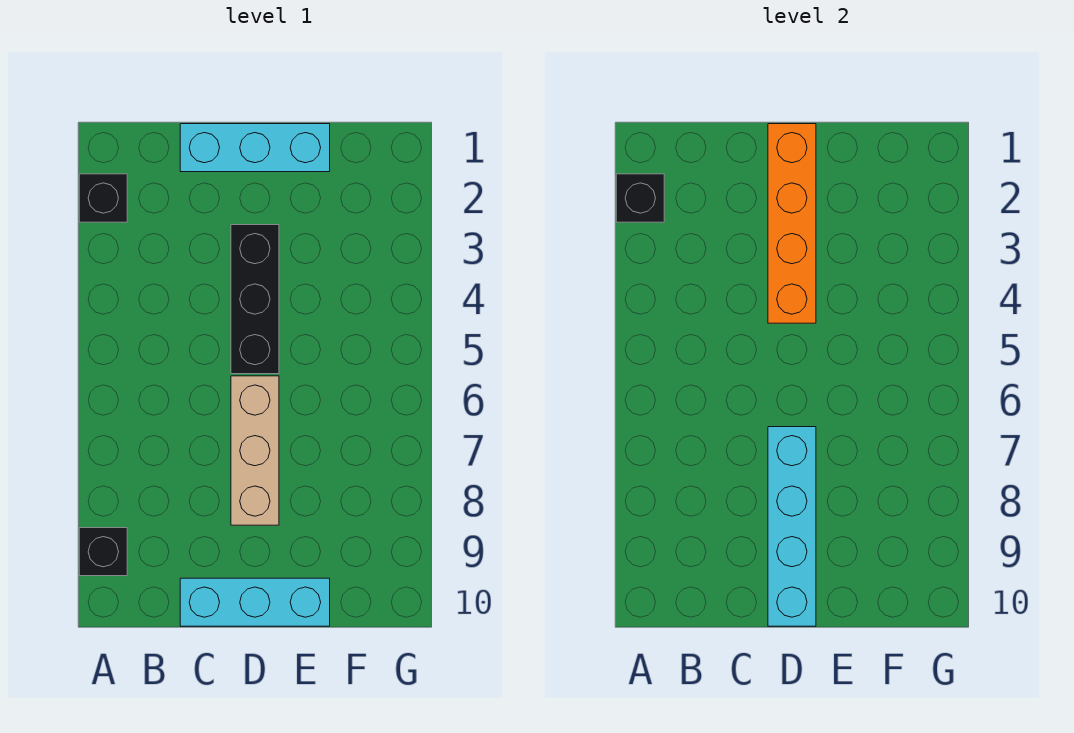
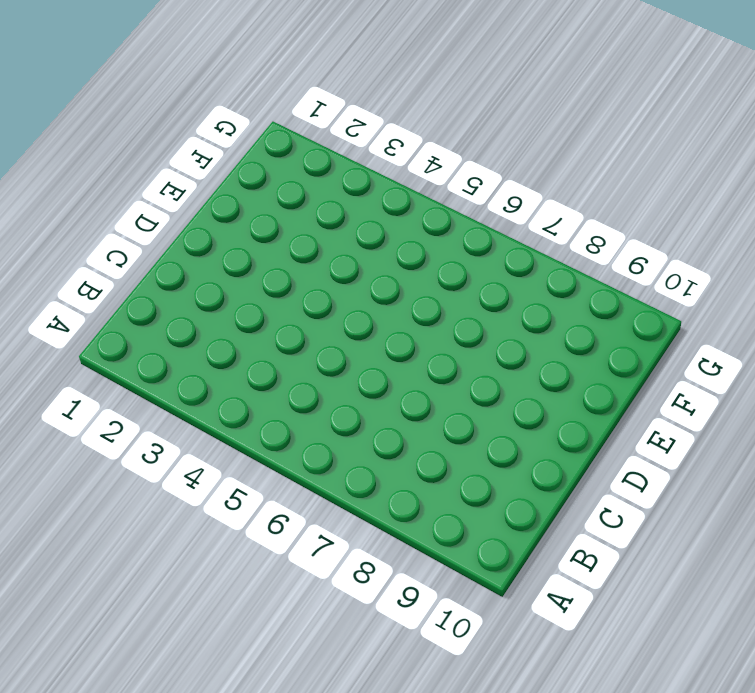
none -> black brick A2 level 1
none -> black brick A9 level 1

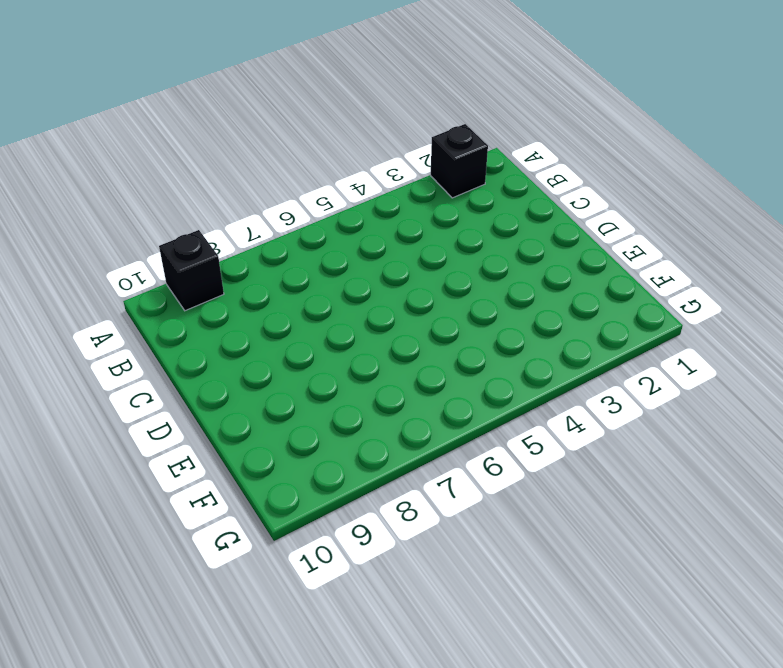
none -> cyan brick C1:E1 level 1
none -> cyan brick C10:E10 level 1

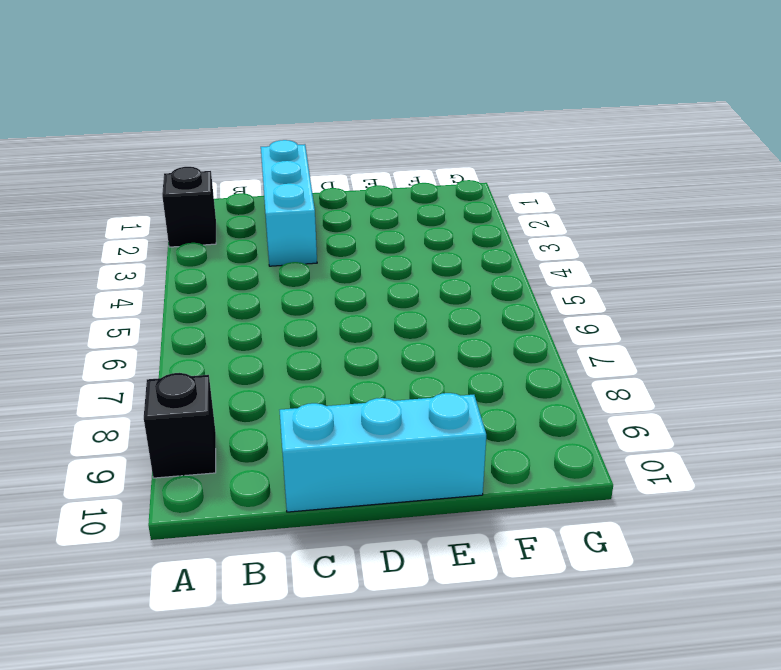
cyan brick C1:C3 level 1 -> cyan brick C1:E1 level 1
none -> black brick D3:D5 level 1
none -> tan brick D6:D8 level 1

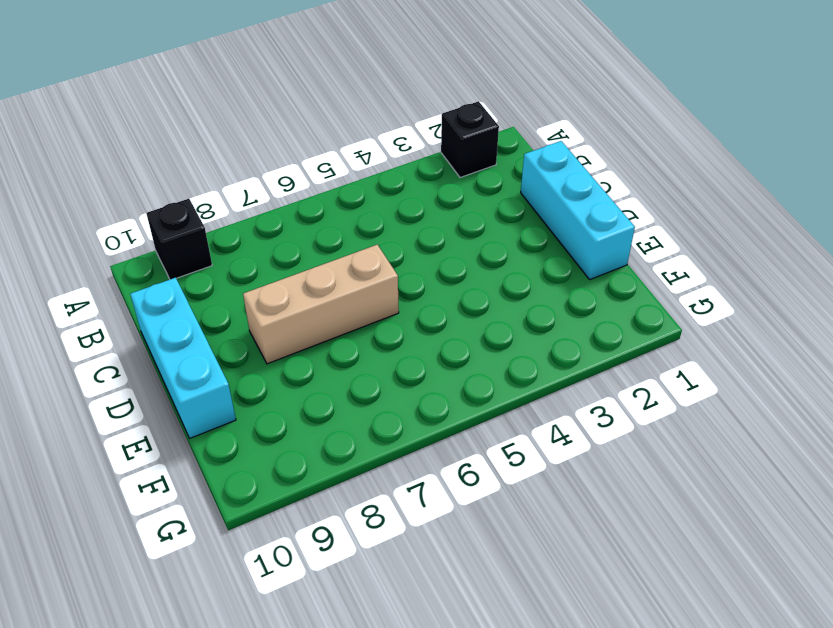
none -> black brick D3:D5 level 1
none -> black brick A2 level 2

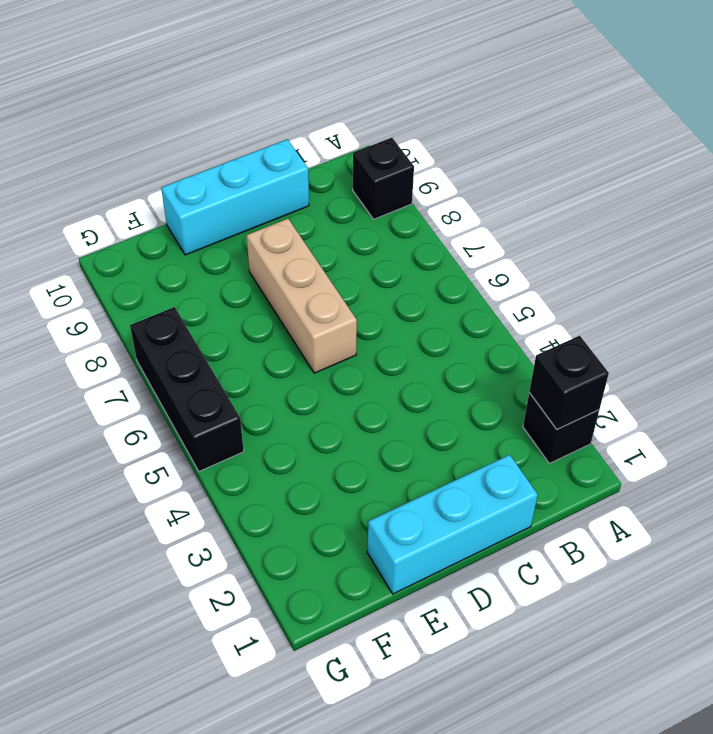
black brick G5:G7 level 1 -> black brick D3:D5 level 1
none -> orange brick D1:D4 level 2
none -> cyan brick D7:D10 level 2

